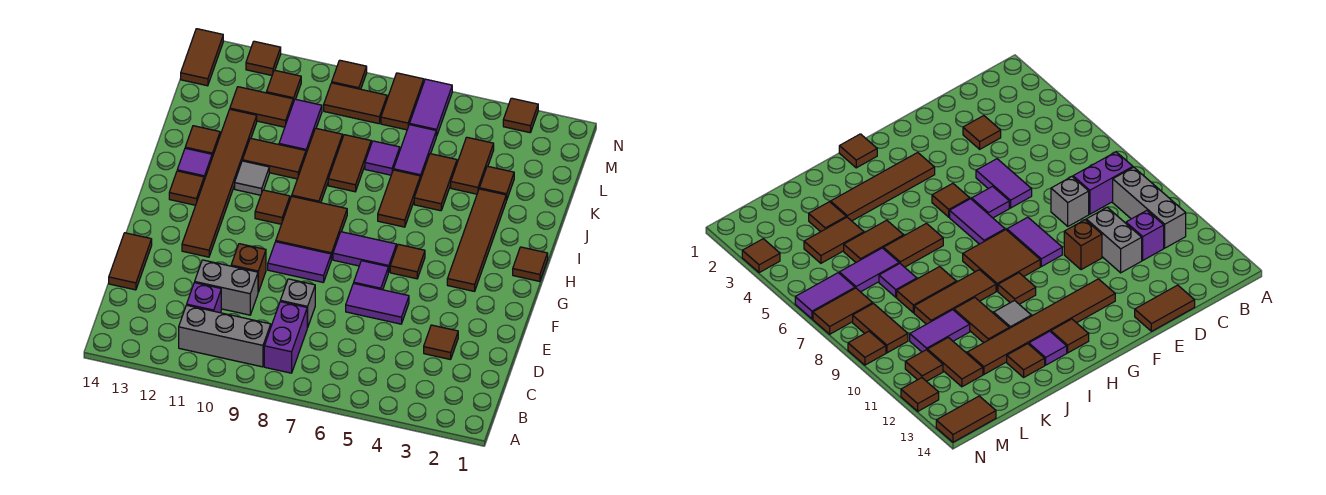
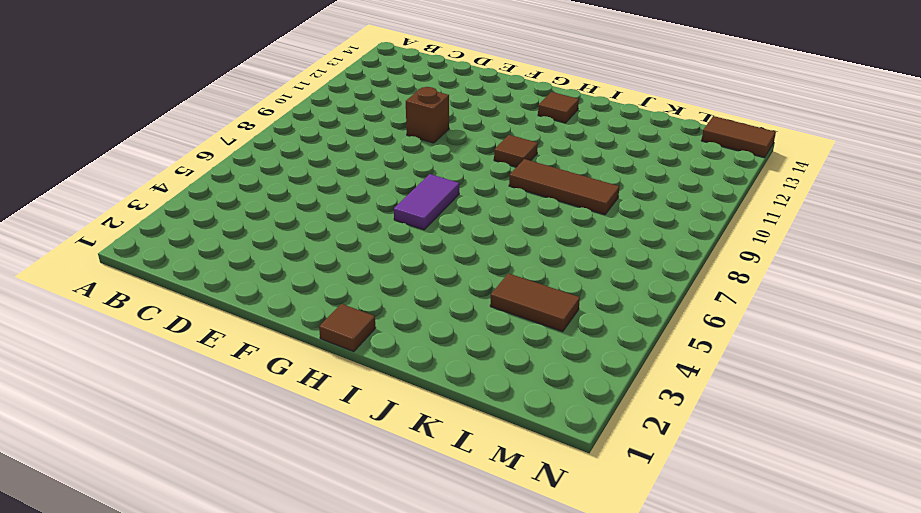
none -> purple brick B8:C8 level 1
none -> grey brick B9:B11 level 1
none -> purple brick C11 level 1
none -> brown tile D3 level 1

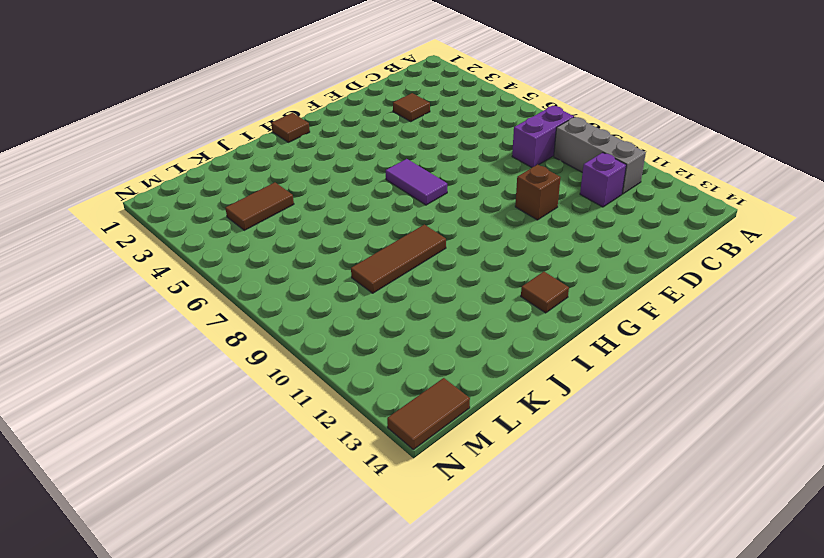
none -> grey brick D8 level 1
none -> grey brick D10:D11 level 1
none -> brown tile D14:E14 level 1
none -> purple tile E5:E6 level 1

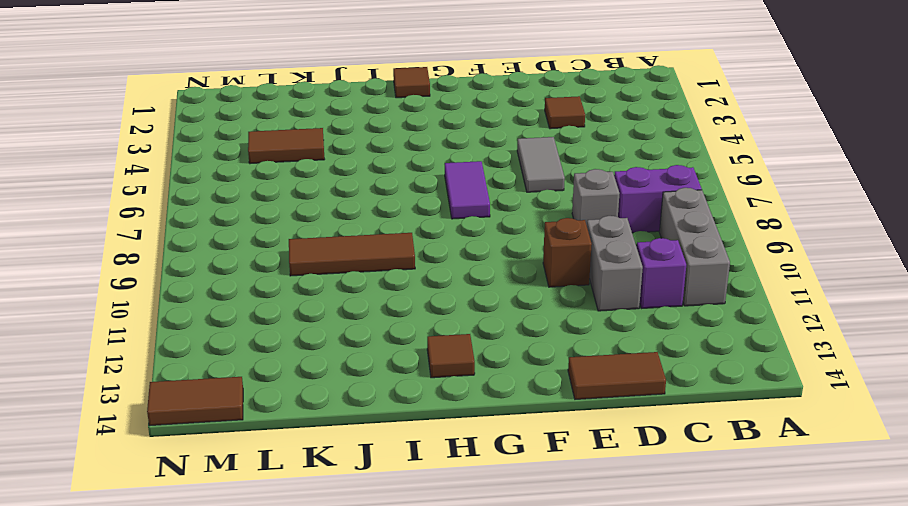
grey tile E5:E6 level 1 -> purple tile E5:E6 level 1
none -> purple tile F6 level 1
none -> purple tile F8:F9 level 1
none -> brown tile F12:K12 level 1
none -> brown tile G3:J3 level 1

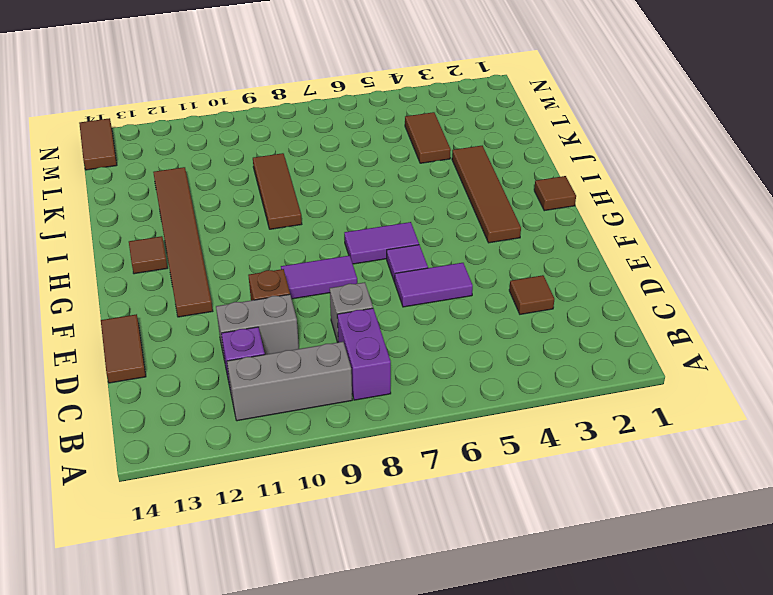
none -> brown tile G5 level 1
none -> brown tile G8:H9 level 1
none -> brown tile H10 level 1
none -> brown tile I6:J6 level 1

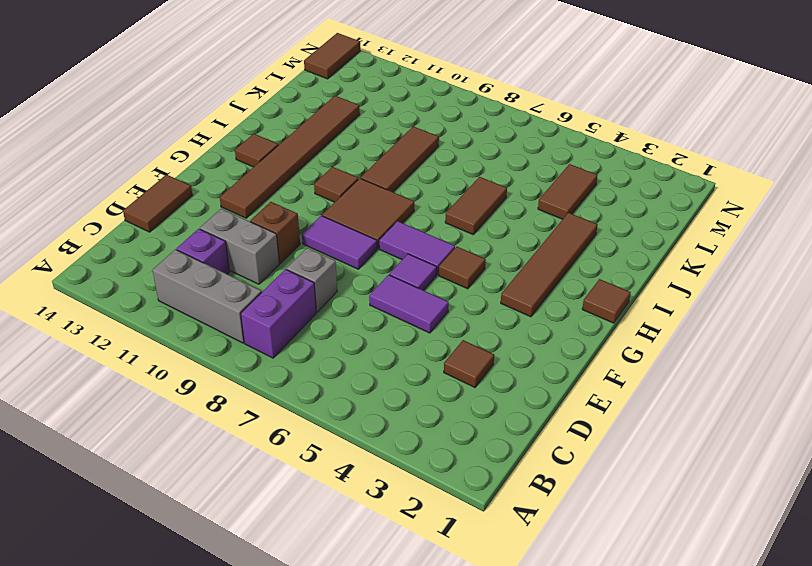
none -> grey tile I11 level 1
none -> purple tile I13 level 1
none -> brown tile J5:K5 level 1
none -> brown tile J8:K8 level 1

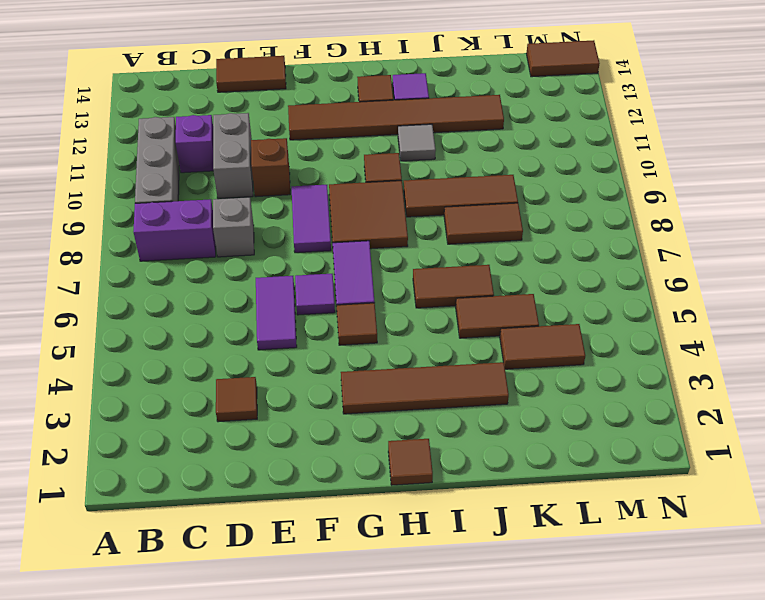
none -> brown tile J10:J11 level 1
none -> brown tile J13 level 1
none -> brown tile K3 level 1
none -> purple tile K6:L6 level 1

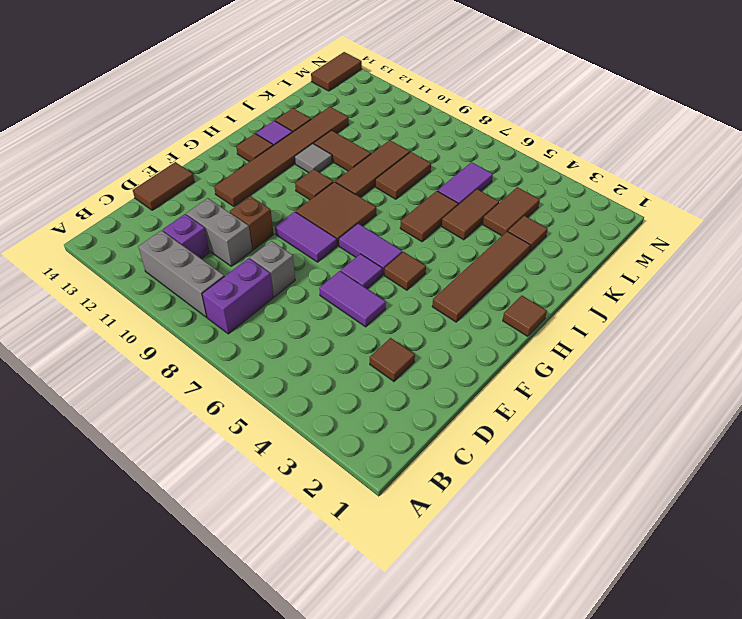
none -> purple tile K7 level 1
none -> purple tile K10:L10 level 1
none -> brown tile L11:L12 level 1
none -> purple tile M6:N6 level 1

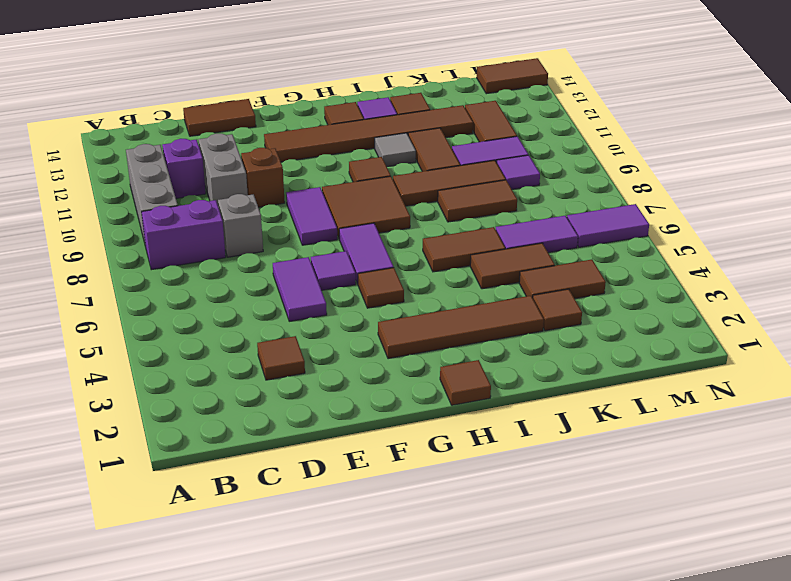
purple tile L9 level 1 -> purple tile K7 level 1
none -> brown tile M7:N7 level 1
none -> brown tile M8:M9 level 1
none -> brown tile M11 level 1
none -> brown tile N3 level 1

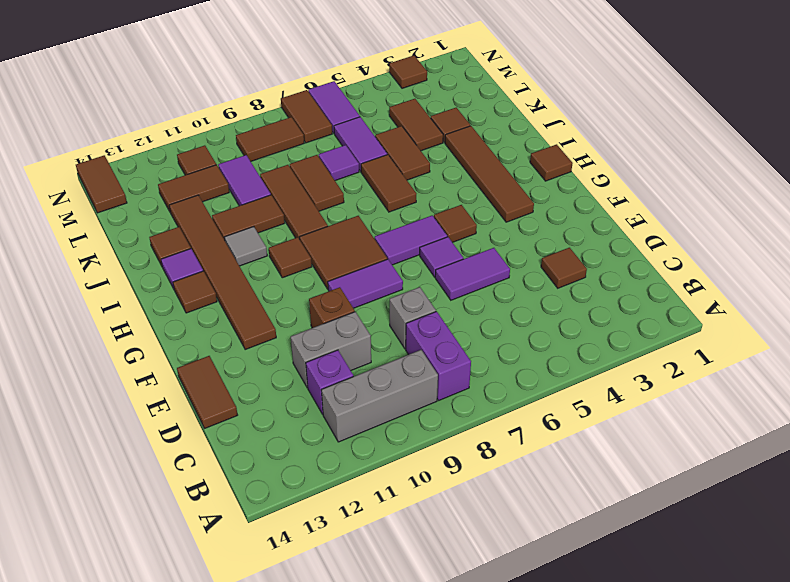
none -> brown tile N9 level 1
none -> brown tile N12 level 1

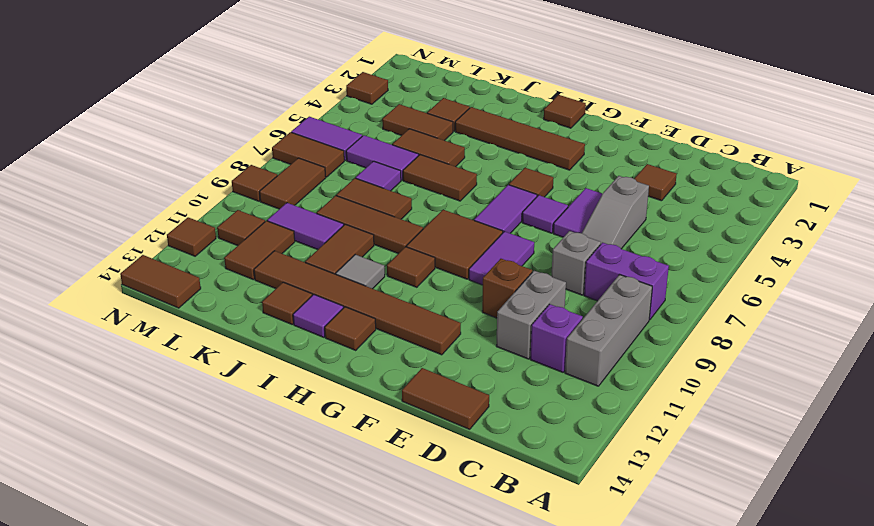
grey slope D5:D7 level 1 top 5 -> none

